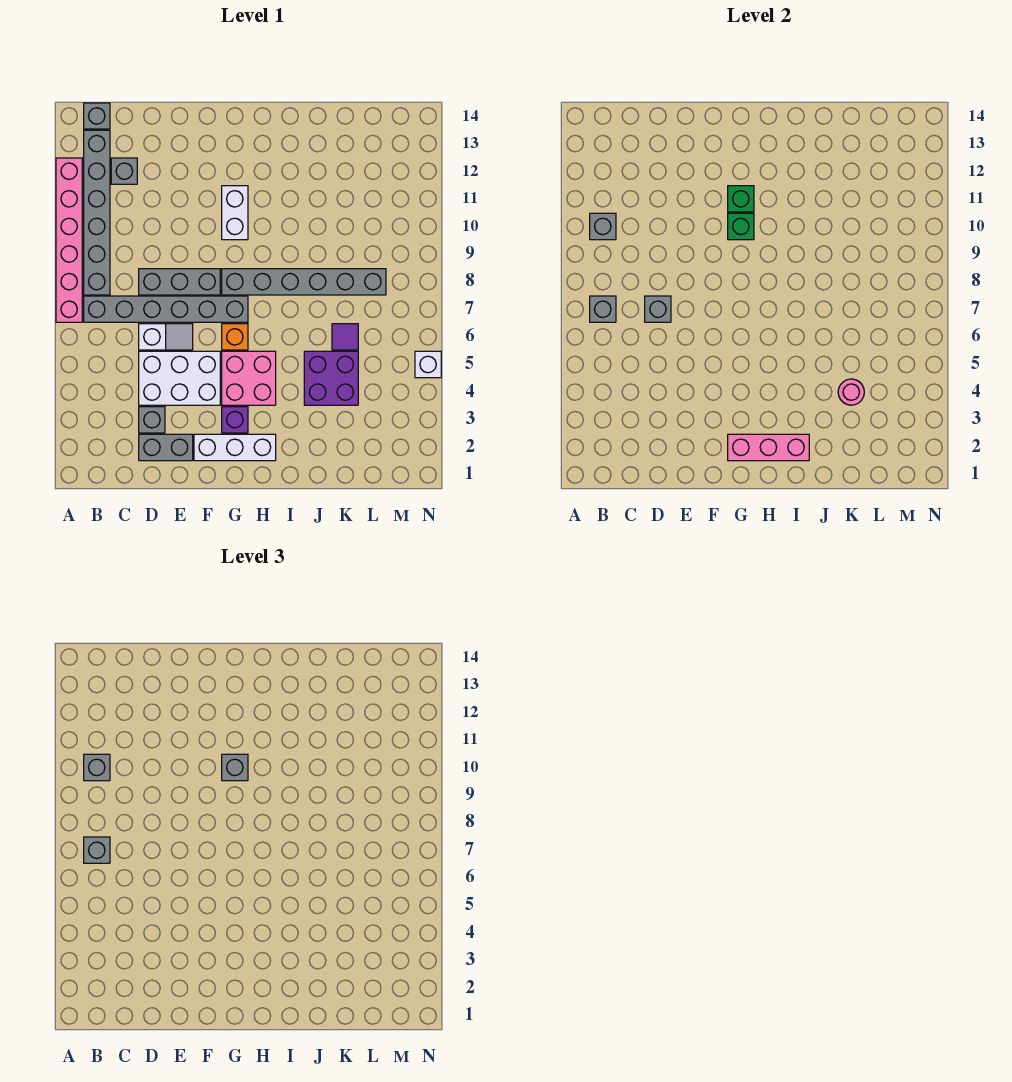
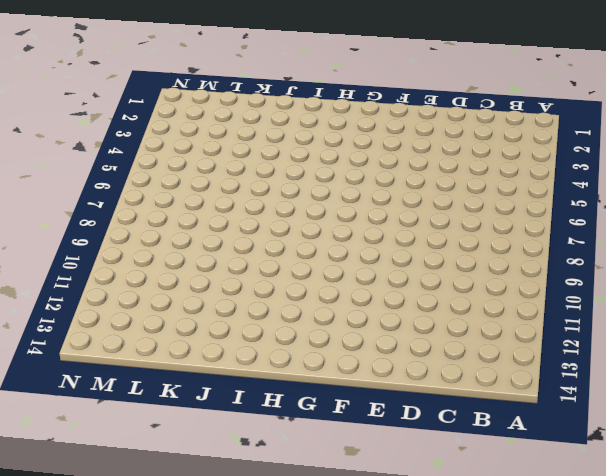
none -> pink brick A7:A12 level 1
none -> grey brick B7:G7 level 1
none -> grey brick B8:B13 level 1

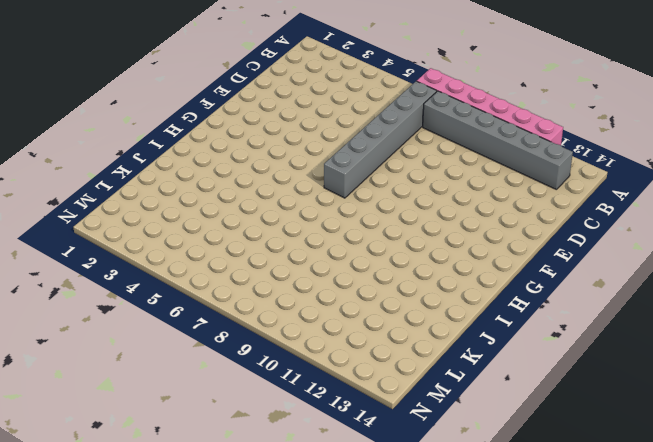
none -> grey brick B14 level 1
none -> grey brick C12 level 1
none -> grey brick D2:E2 level 1

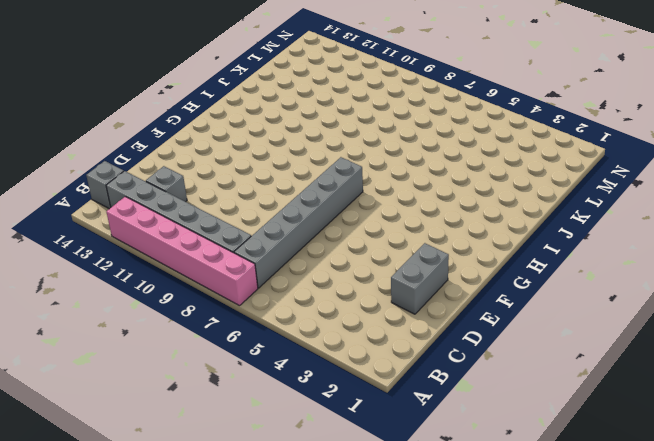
none -> grey brick D3 level 1
none -> white brick D4:F5 level 1
none -> white slope D6:E6 level 1 top D

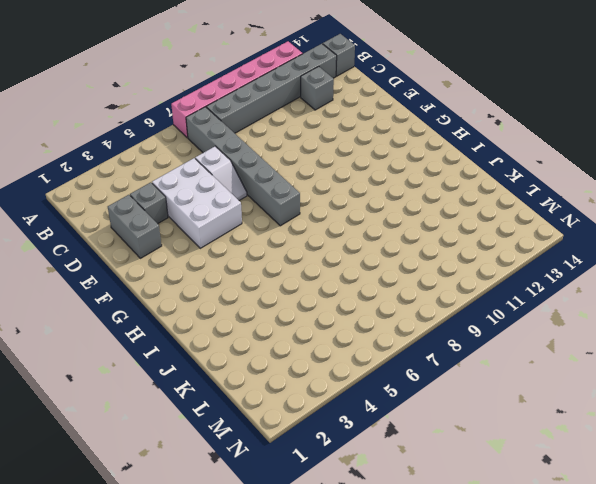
none -> grey brick D8:F8 level 1
none -> white brick F2:H2 level 1
none -> purple brick G3 level 1

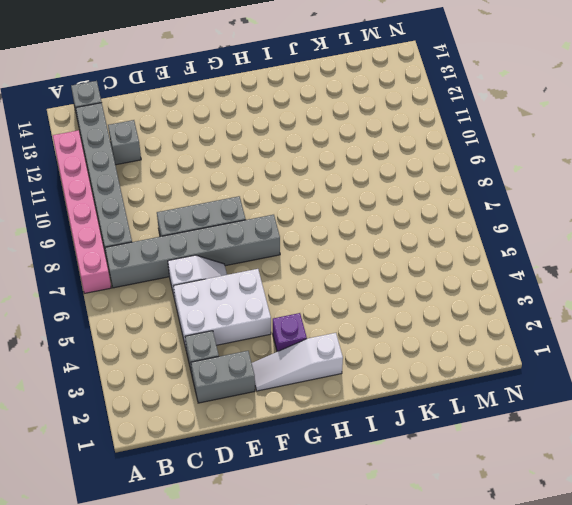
white slope F2:H2 level 1 top H -> white brick F2:H2 level 1
none -> pink brick G4:H5 level 1
none -> orange brick G6 level 1
none -> grey brick G8:L8 level 1

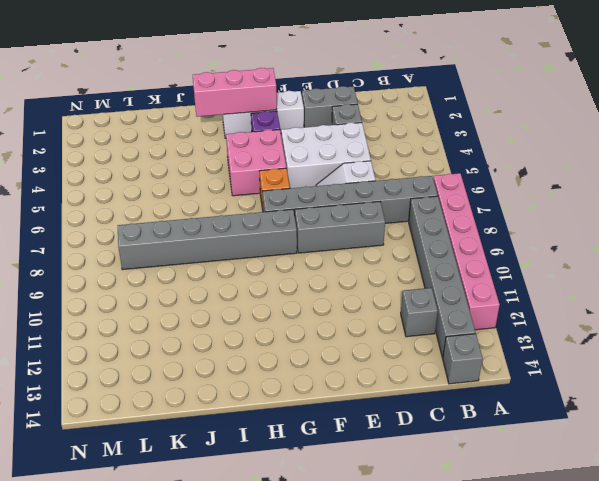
none -> white brick G10:G11 level 1
none -> purple brick J4:K5 level 1
none -> purple tile K6 level 1

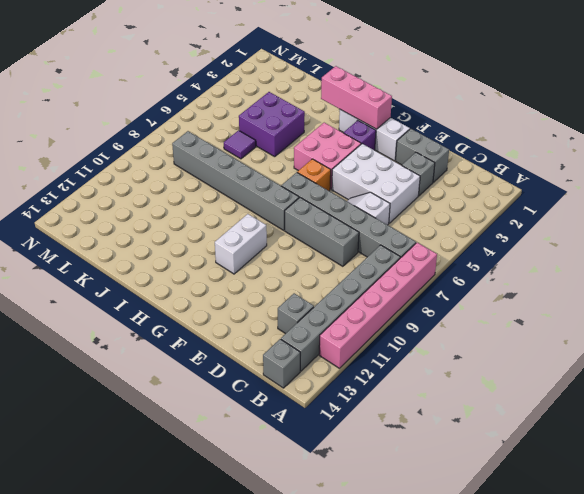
none -> white brick N5 level 1
none -> grey brick B7 level 2
none -> grey brick B10 level 2

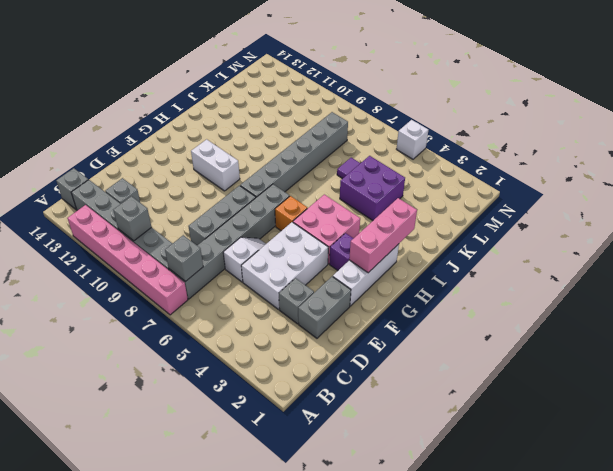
none -> grey brick D7 level 2
none -> green brick G10 level 2
none -> green brick G11 level 2

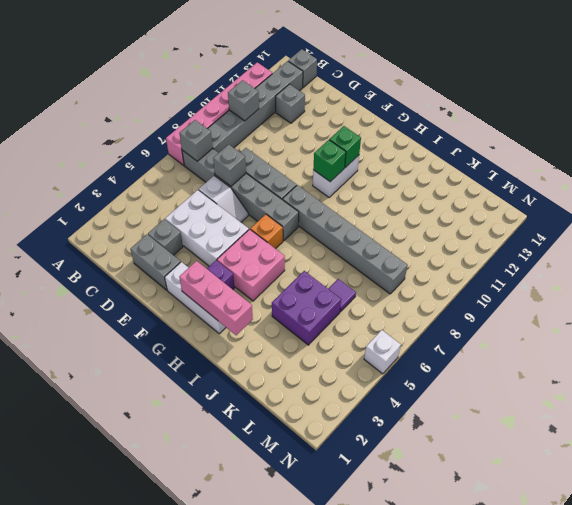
none -> pink round brick K4 level 2
none -> grey brick B7 level 3
none -> grey brick B10 level 3

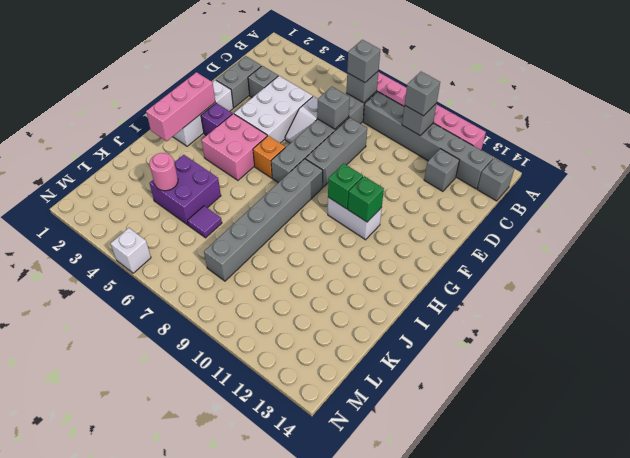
none -> grey brick G10 level 3

